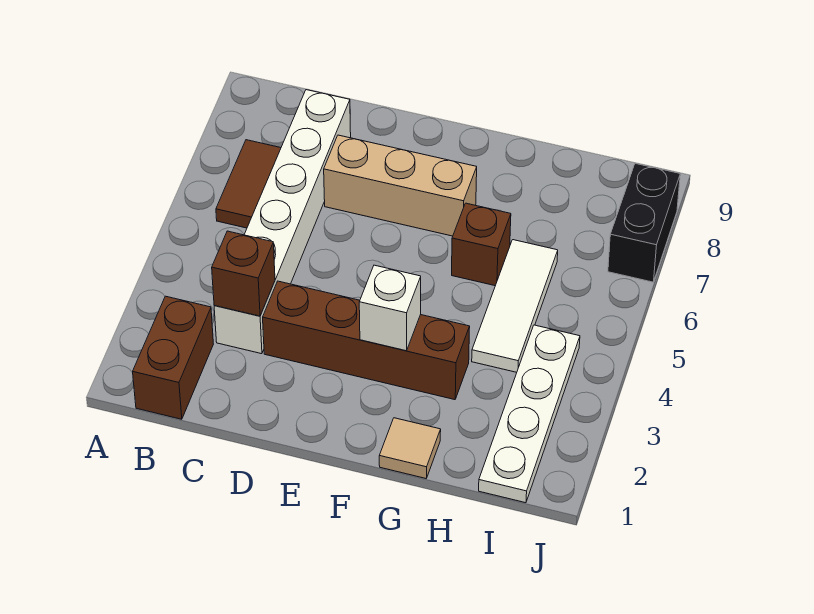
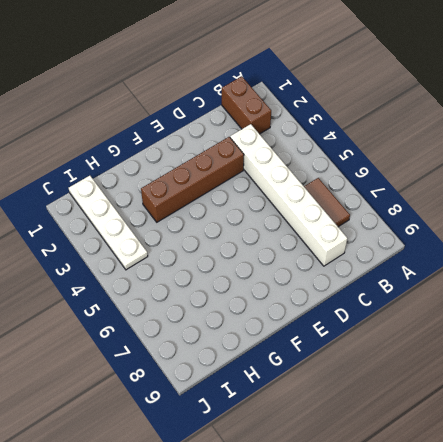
none -> tan brick D7:F7 level 1
none -> tan tile G1 level 1
none -> brown brick G6 level 1

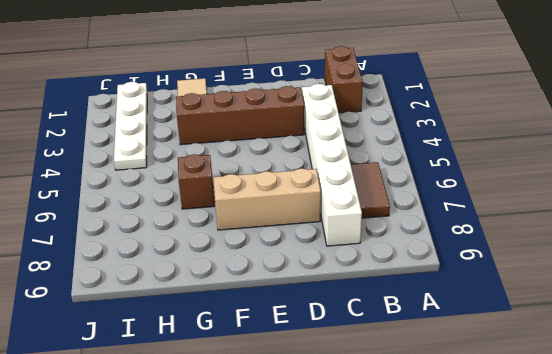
none -> white tile H4:H6 level 1
none -> black brick J7:J8 level 1
none -> brown brick C3 level 2

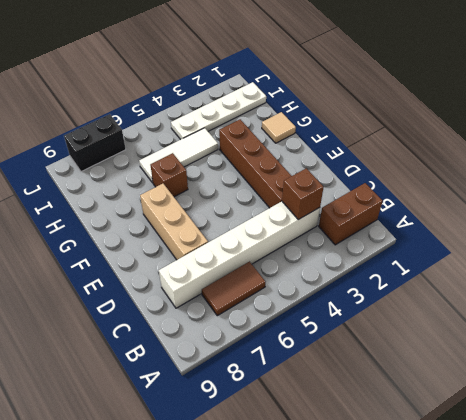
none -> white brick F3 level 2

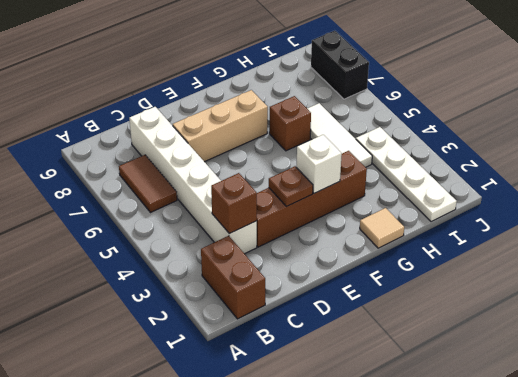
brown plate E3 level 2 -> none

